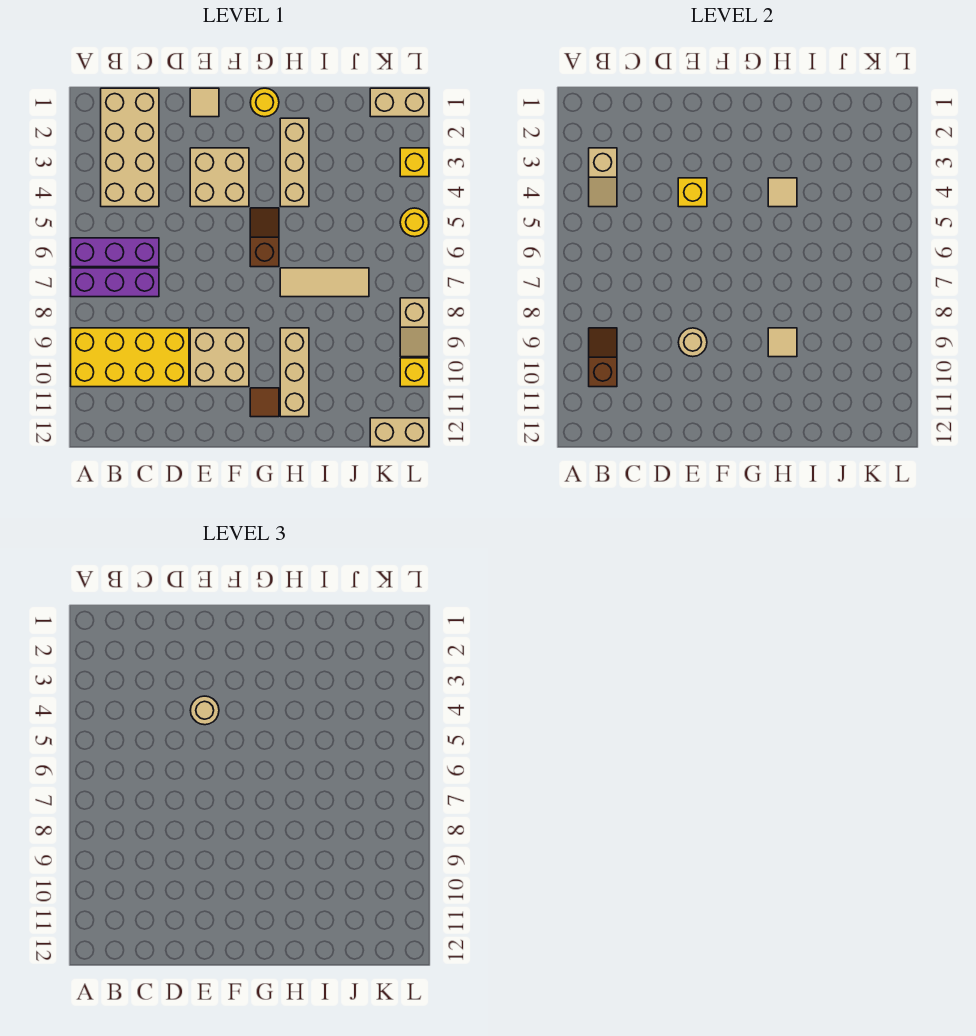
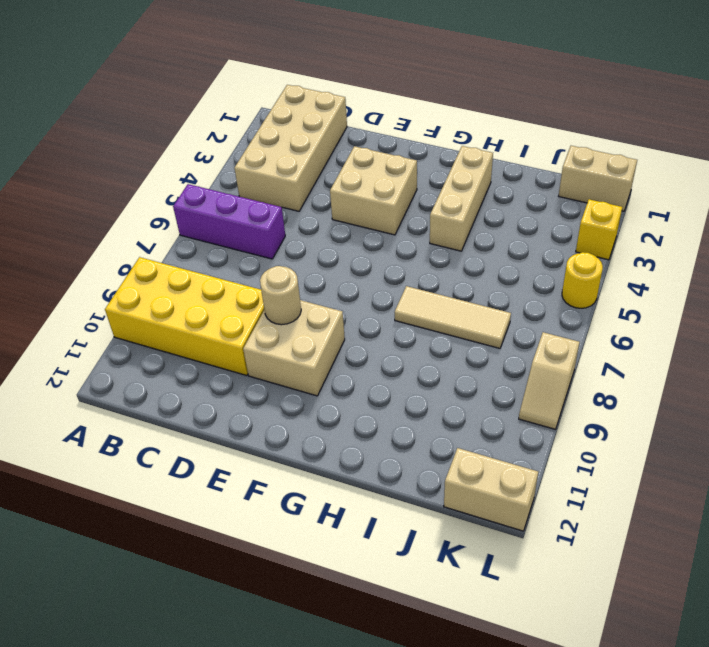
none -> purple brick A7:C7 level 1
none -> tan tile E1 level 1
none -> yellow round brick G1 level 1

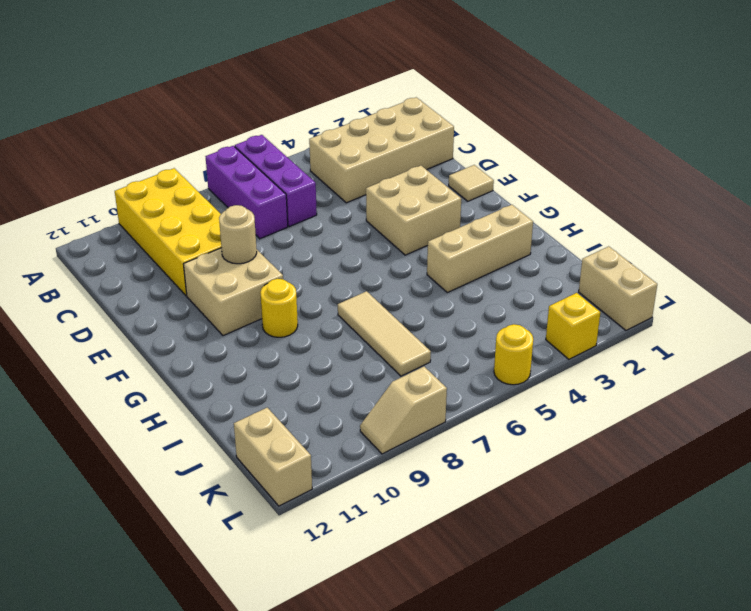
yellow round brick G9 level 1 -> yellow round brick G1 level 1
none -> brown slope G5:G6 level 1 top 6
none -> brown tile G11 level 1
none -> tan brick H9:H11 level 1

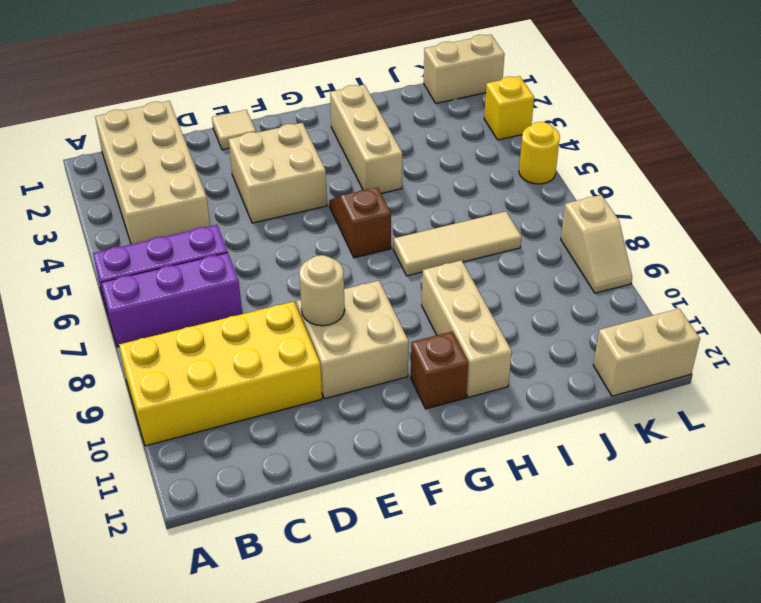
brown brick G11 level 1 -> brown tile G11 level 1
none -> yellow round brick G1 level 1
none -> yellow brick L10 level 1
none -> tan slope B3:B4 level 2 top 3

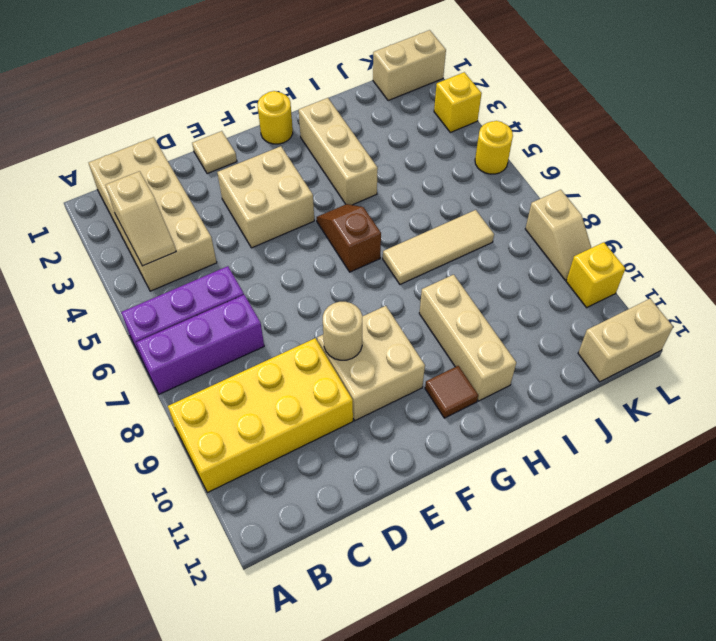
none -> brown slope B9:B10 level 2 top 10
none -> yellow brick E4 level 2
none -> tan tile H4 level 2

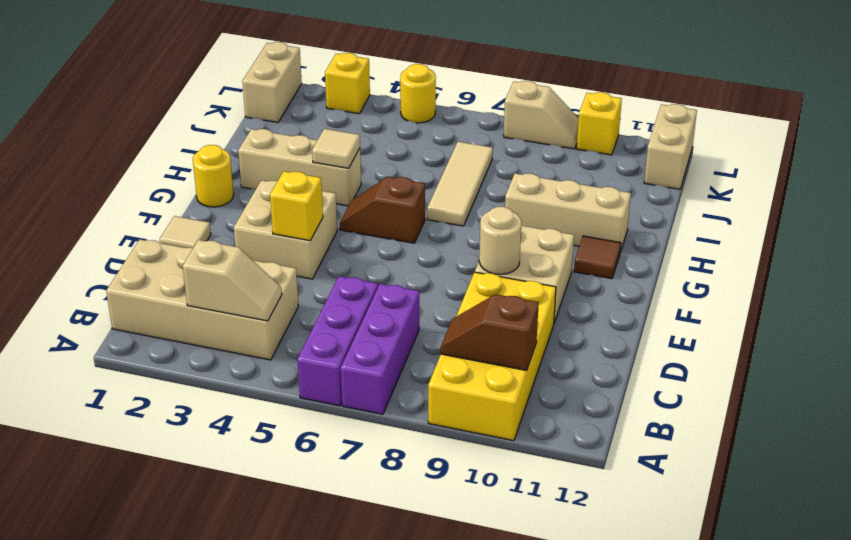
none -> tan tile H9 level 2
none -> tan round brick E4 level 3

